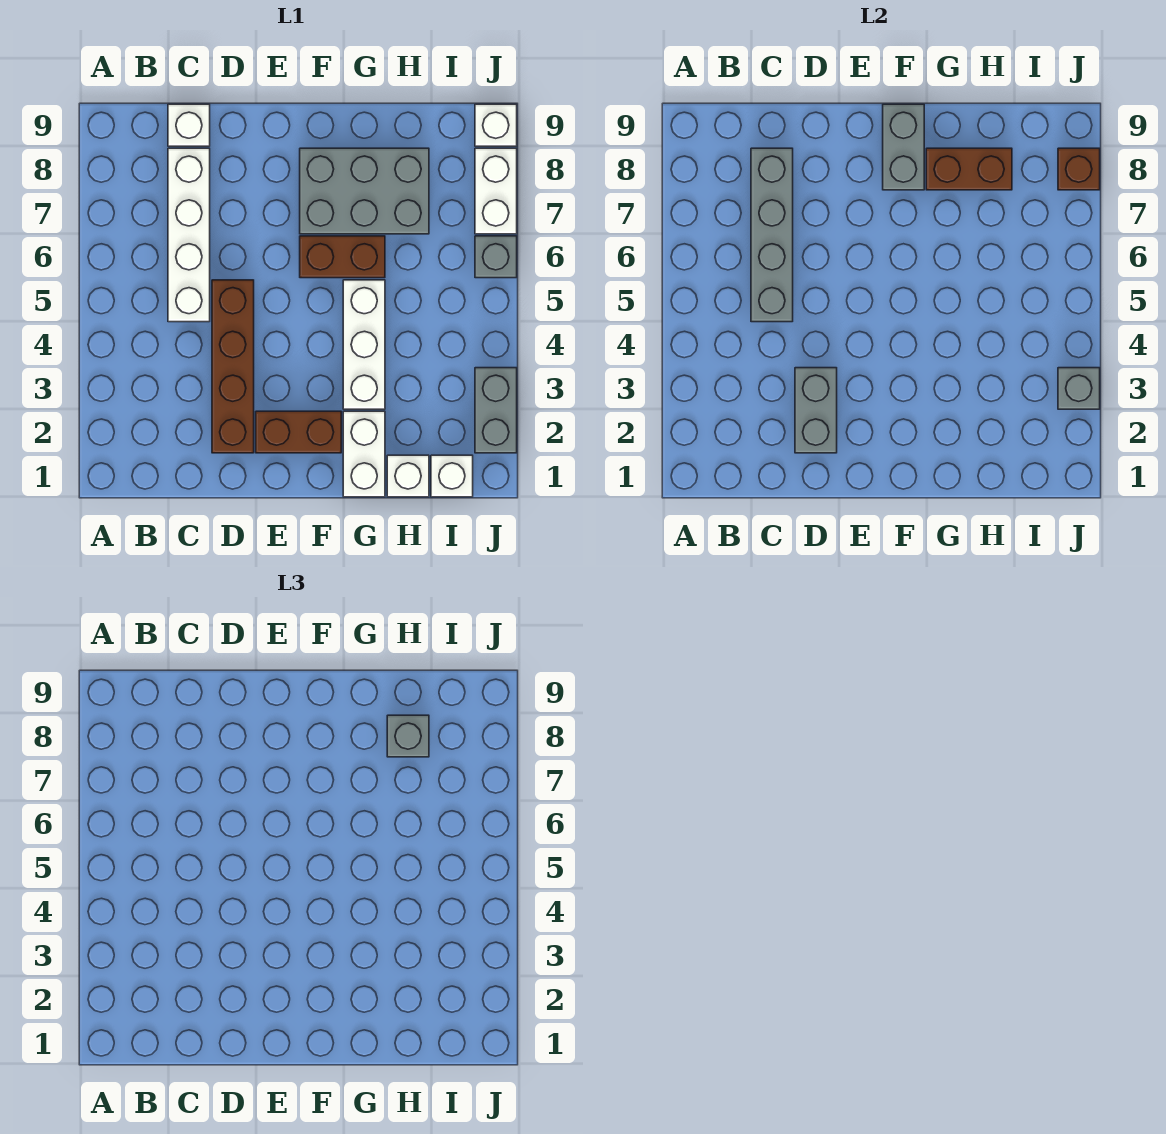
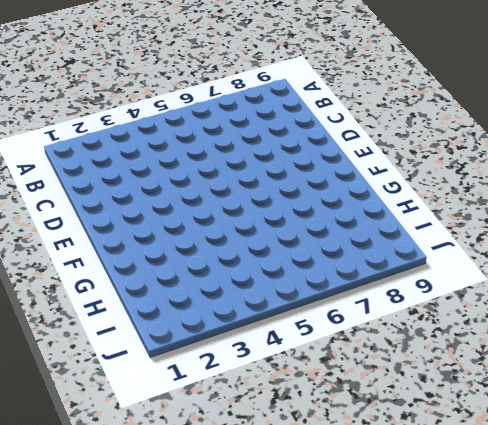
none -> white brick C5:C8 level 1
none -> white brick C9 level 1
none -> brown brick D2:D5 level 1

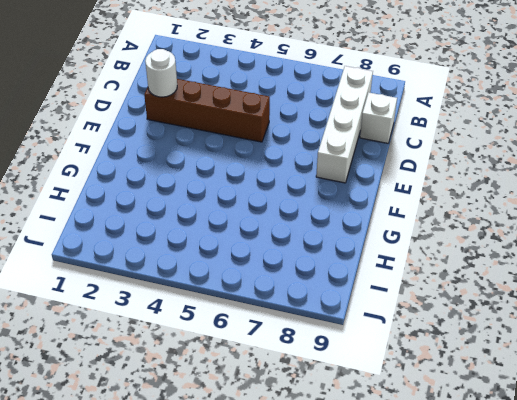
white brick B8:E8 level 1 -> white brick C5:C8 level 1
white round brick D2 level 2 -> grey brick D2:D3 level 2
none -> brown brick E2:F2 level 1
none -> brown brick F6:G6 level 1
none -> grey brick F7:H8 level 1

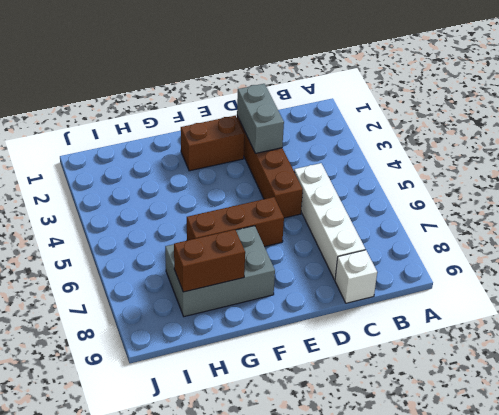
brown brick E6:G6 level 1 -> brown brick F6:G6 level 1
none -> white brick G1:G2 level 1
none -> white brick G3:G5 level 1
none -> white brick H1 level 1

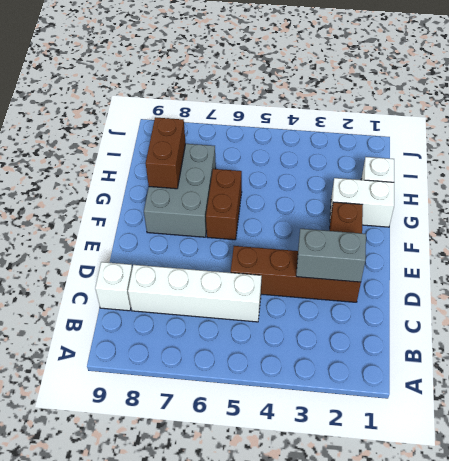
none -> white brick G3:G5 level 1
none -> white brick I1 level 1
none -> grey brick J2:J3 level 1

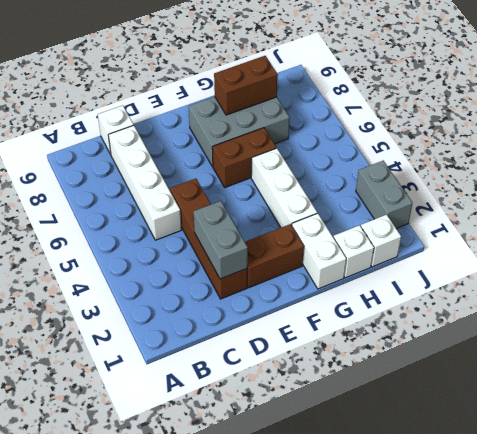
none -> grey brick J6 level 1
none -> white brick J7:J8 level 1
none -> white brick J9 level 1

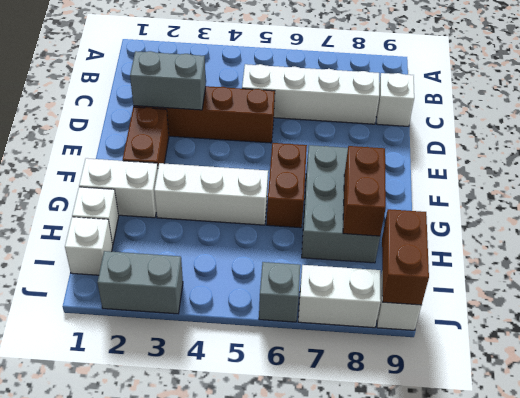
brown brick I9:J9 level 2 -> none
none -> grey brick C5:C8 level 2
none -> grey brick F8:F9 level 2
none -> grey brick J3 level 2

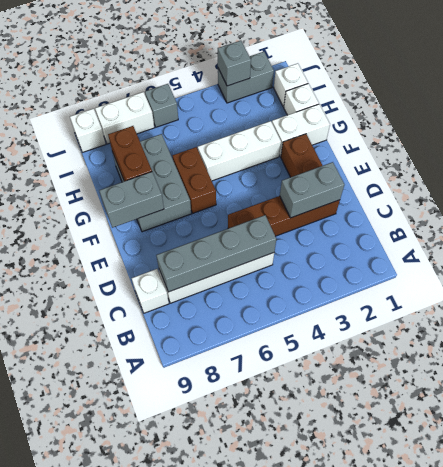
none -> brown brick J8 level 2
none -> grey brick H8 level 3

